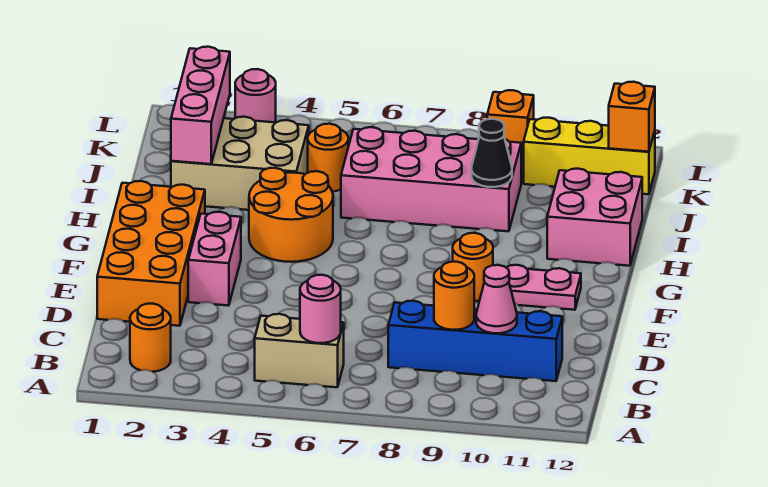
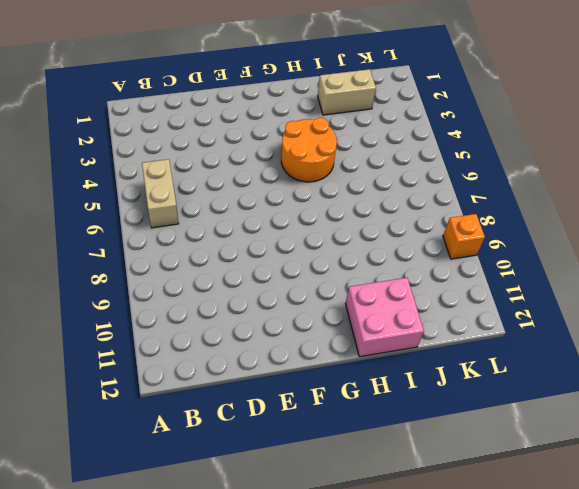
tan brick I2:J2 level 1 -> tan brick I2:J4 level 1
none -> orange round brick B2 level 1
none -> blue brick C8:C11 level 1
none -> orange brick D1:G2 level 1

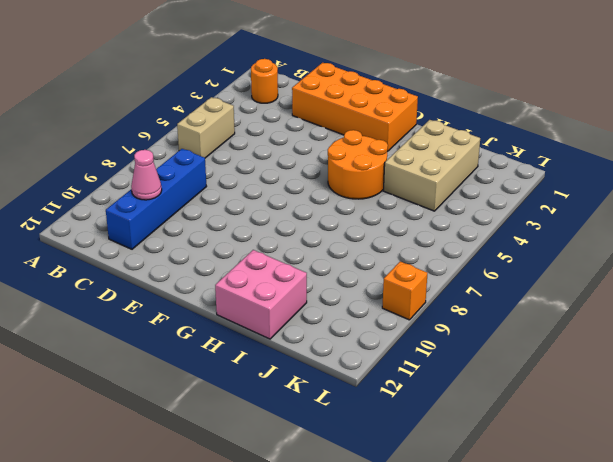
none -> pink brick E3:F3 level 1
none -> orange round brick F9 level 1
none -> pink plate F10:F11 level 1

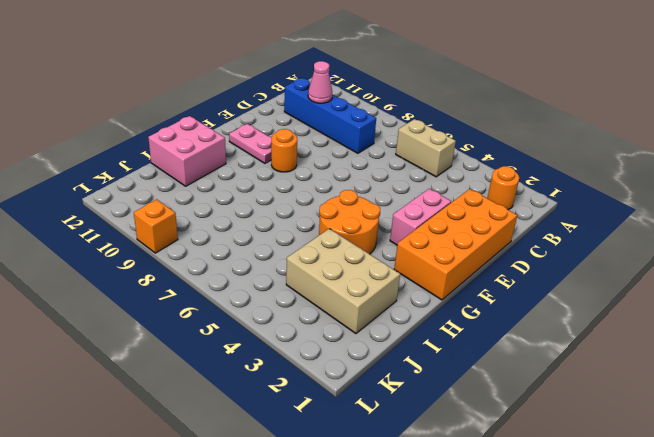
none -> pink brick I6:J9 level 1
none -> orange round brick J5 level 1
none -> yellow brick K10:K12 level 1

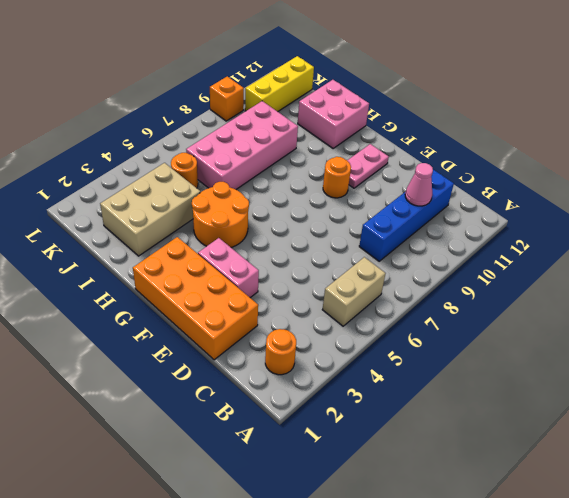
none -> pink round brick L3 level 1
none -> pink round brick B6 level 2
none -> orange round brick C9 level 2

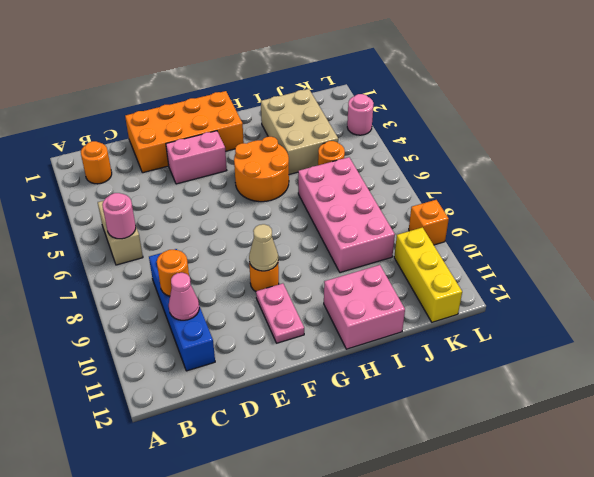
tan cone F9 level 2 -> none
none -> pink brick I2:K2 level 2
none -> black cone I9 level 2
none -> orange brick K12 level 2

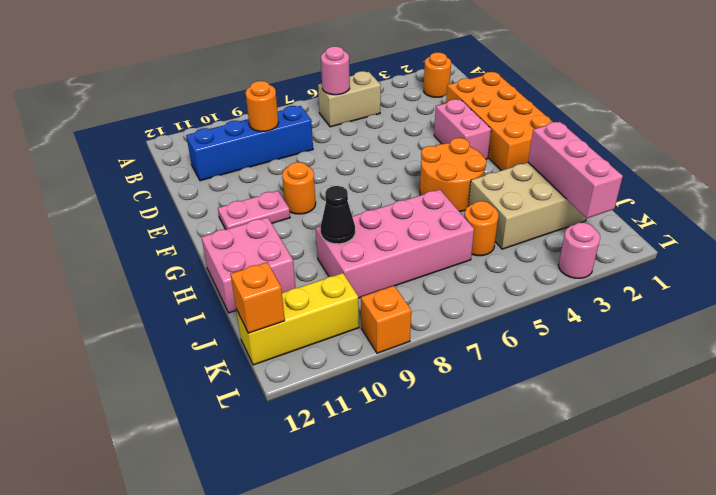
none -> pink cone C10 level 2

